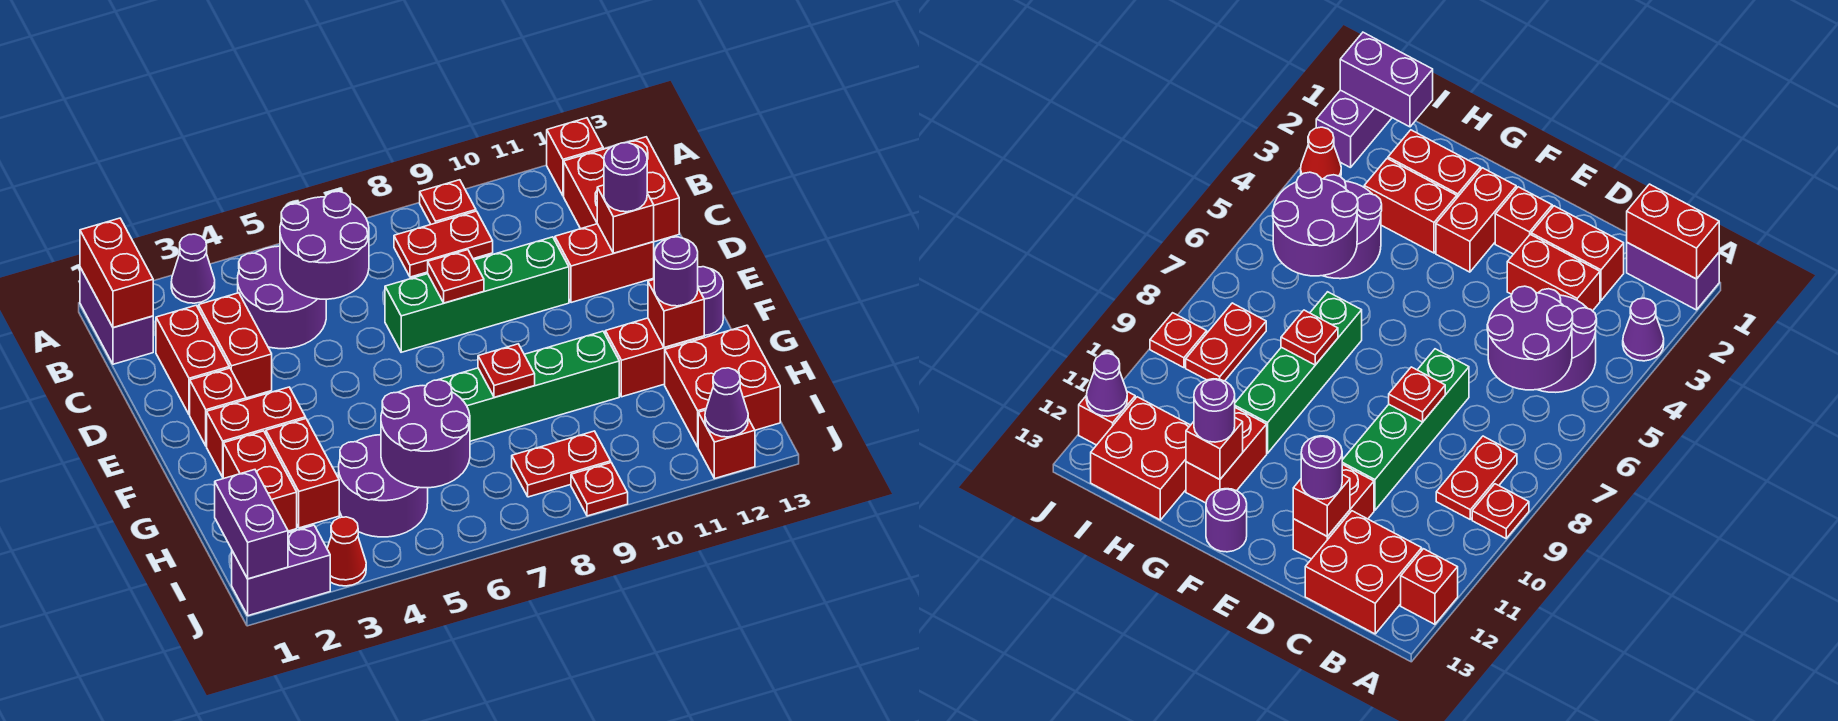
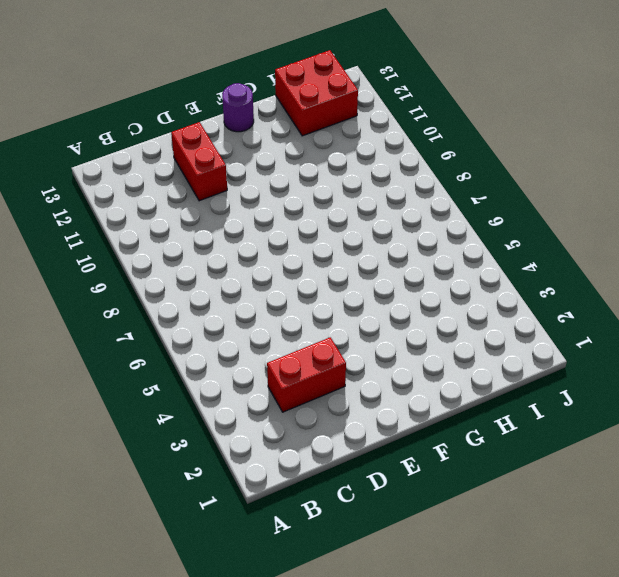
none -> purple brick A1:B1 level 1
none -> purple cone A3 level 1
none -> red plate A9 level 1
none -> red brick A12 level 1

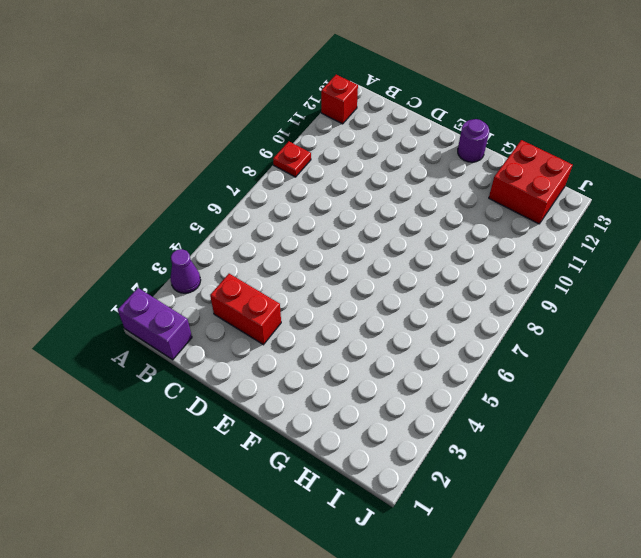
none -> purple round brick B4:C5 level 1
none -> red plate B8:B9 level 1
none -> red brick B12:C13 level 1
none -> red brick C2:D2 level 1

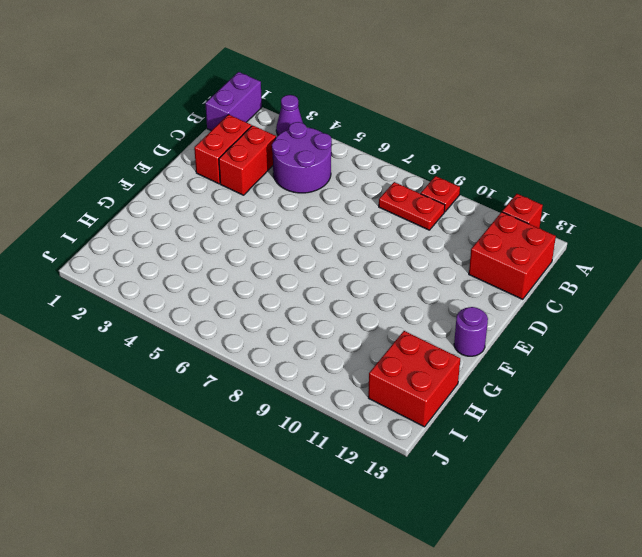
none -> green brick D7:D10 level 1
none -> red brick D11:D12 level 1
none -> red brick E2 level 1
none -> red brick F2:F3 level 1

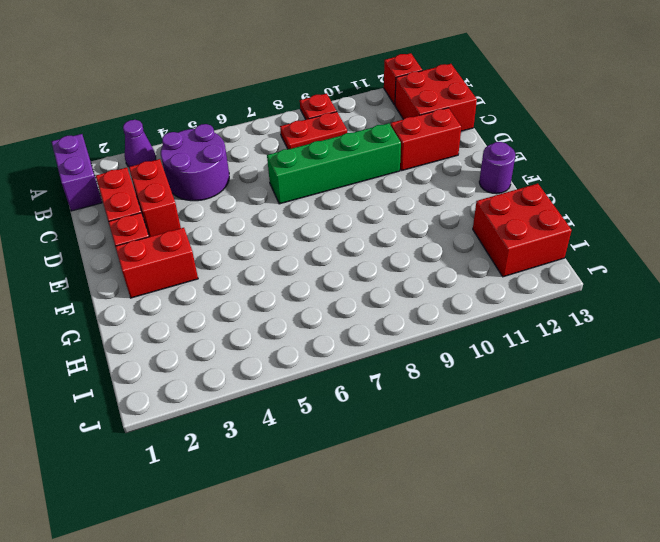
none -> red brick G2:H2 level 1
none -> red brick G3:H3 level 1
none -> green brick G7:G10 level 1
none -> red brick G11:G12 level 1

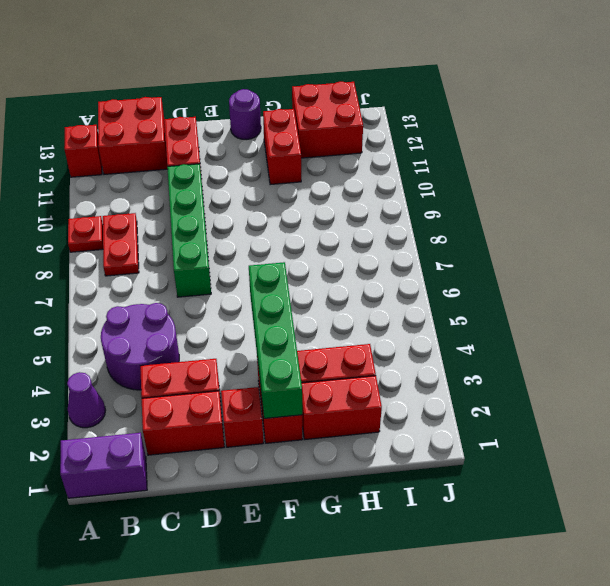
green brick F2:F5 level 2 -> green brick G7:G10 level 1
none -> purple round brick H4:I5 level 1
none -> red plate I8:I9 level 1
none -> purple brick J1:J2 level 1
none -> red cone J3 level 1

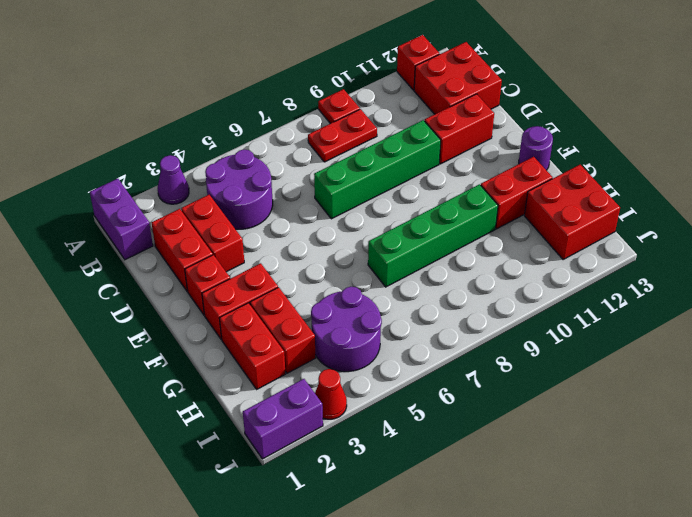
none -> red plate I8:I9 level 1
none -> red plate J9 level 1
none -> red brick J12 level 1
none -> red brick A1:B1 level 2

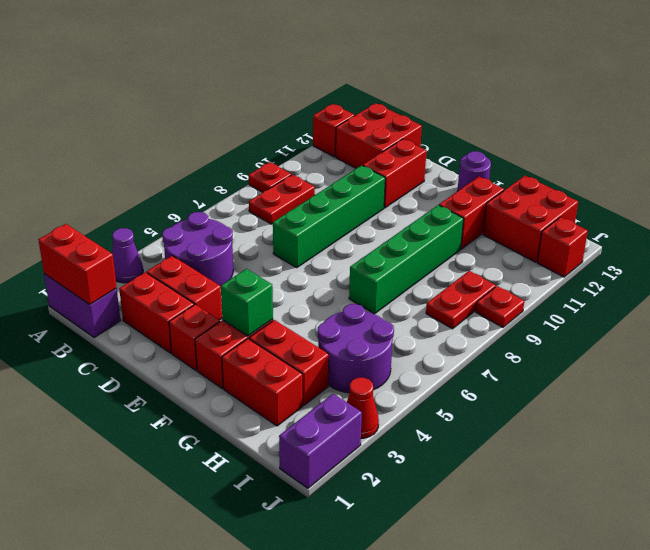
green brick F3 level 2 -> none
none -> purple round brick B5:C6 level 2
none -> red plate D8 level 2
none -> red brick D12 level 2
none -> red plate G8 level 2

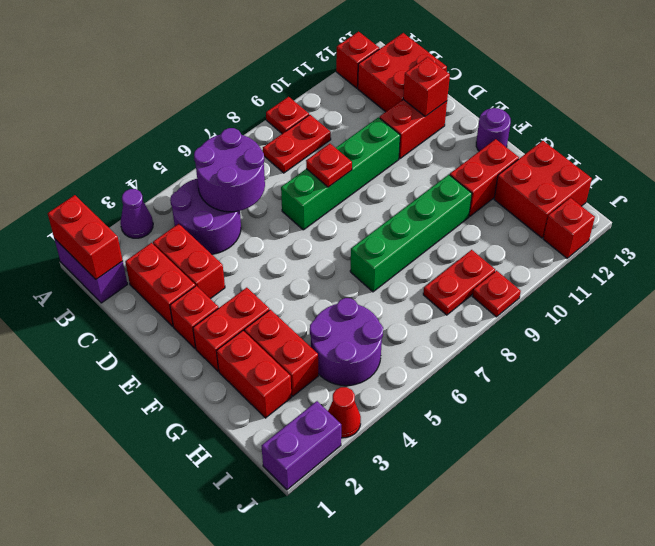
none -> red plate G8 level 2
none -> red brick G12 level 2
none -> purple round brick H5:I6 level 2
none -> purple brick I1:J1 level 2

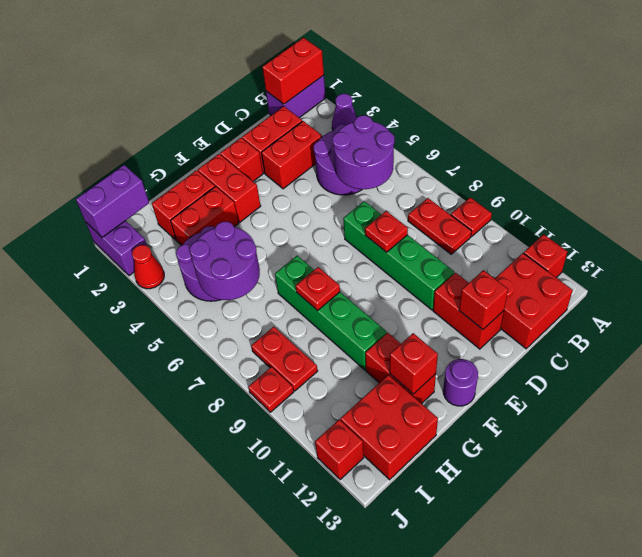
none -> purple cone J12 level 2
none -> purple round brick D12 level 3
none -> purple round brick G12 level 3

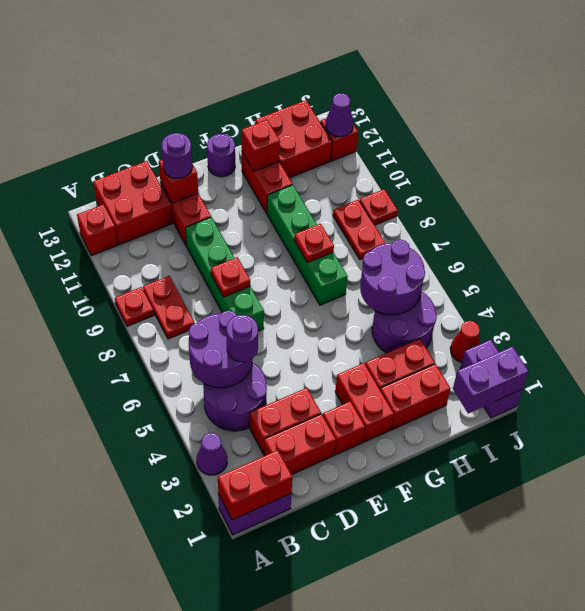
purple round brick C5 level 3 -> purple round brick G12 level 3

